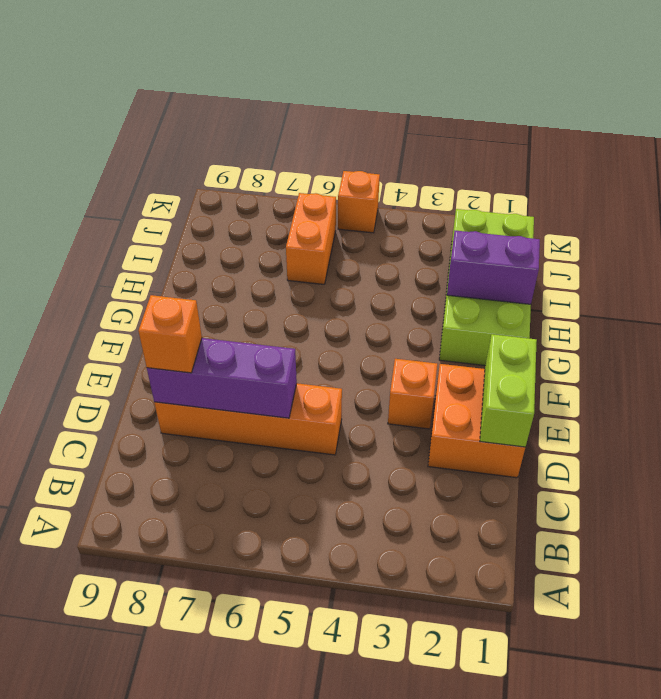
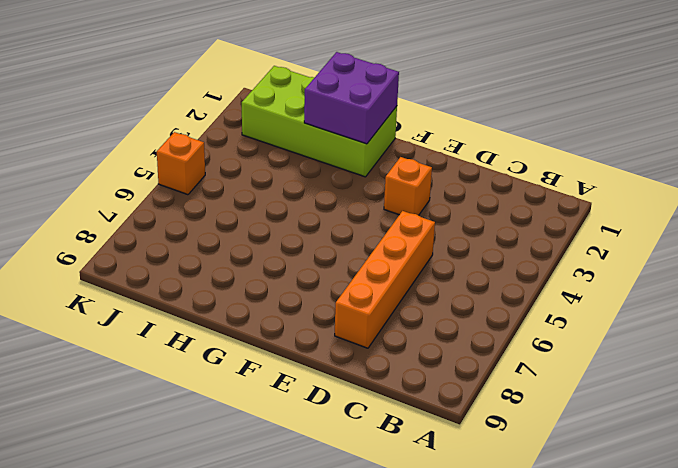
purple brick G1:H2 level 2 -> purple brick H1:H2 level 2
none -> orange brick D1:E2 level 1
none -> orange brick I6:J6 level 1

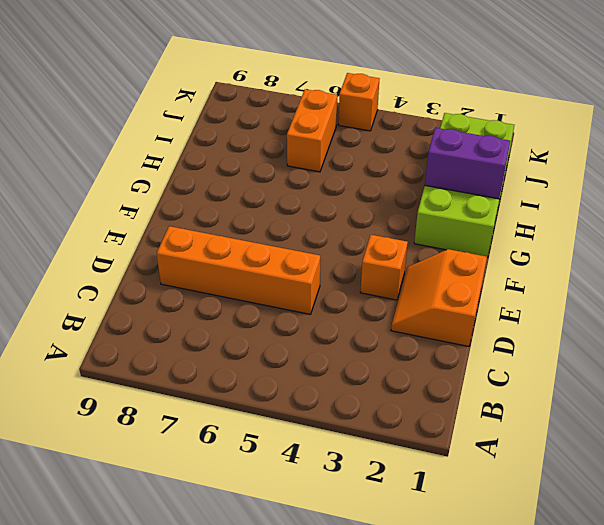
orange slope D1:E2 level 1 top 1 -> orange brick D1:E2 level 1
none -> lime brick D1:E1 level 2
none -> purple brick D6:D8 level 2

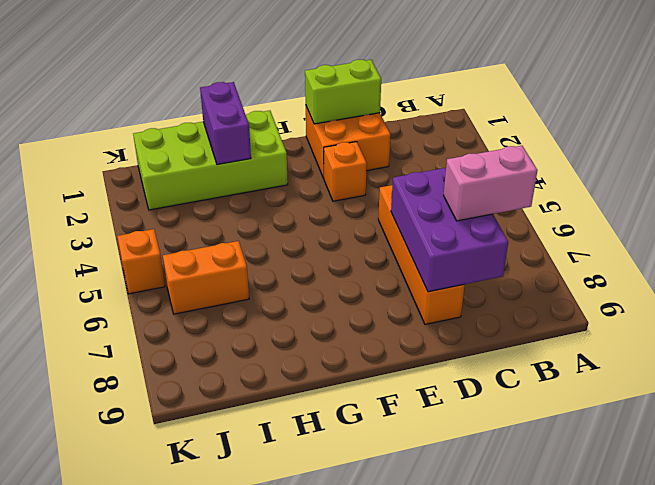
pink brick B7:C7 level 3 -> none
purple brick C6:D8 level 2 -> purple brick D6:D8 level 2
none -> orange brick D8 level 3

